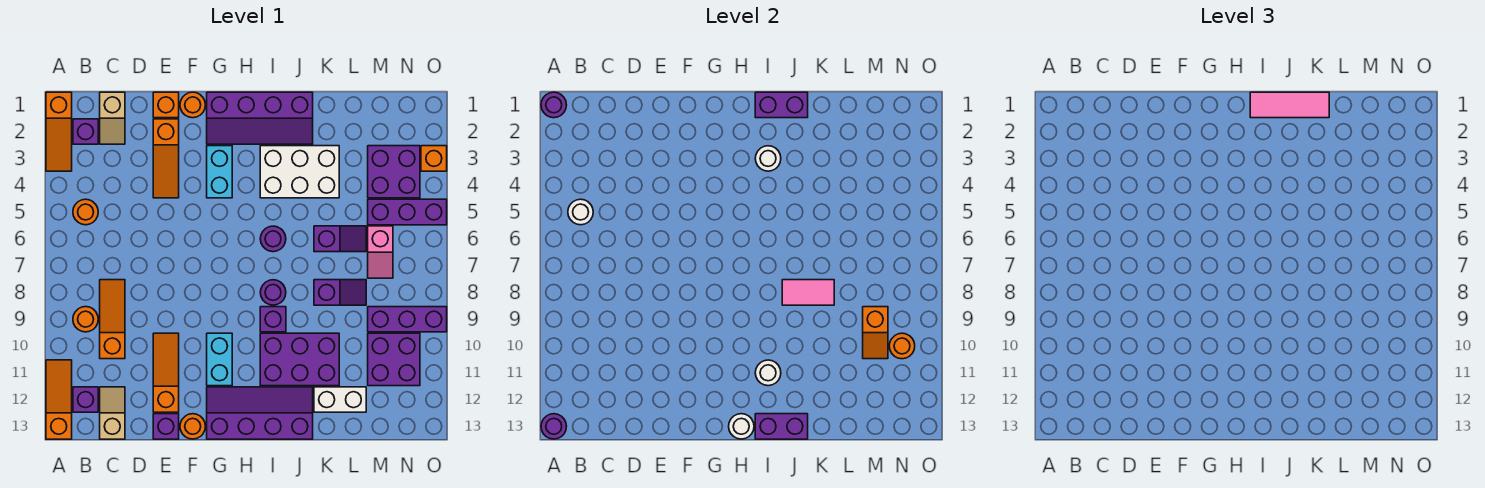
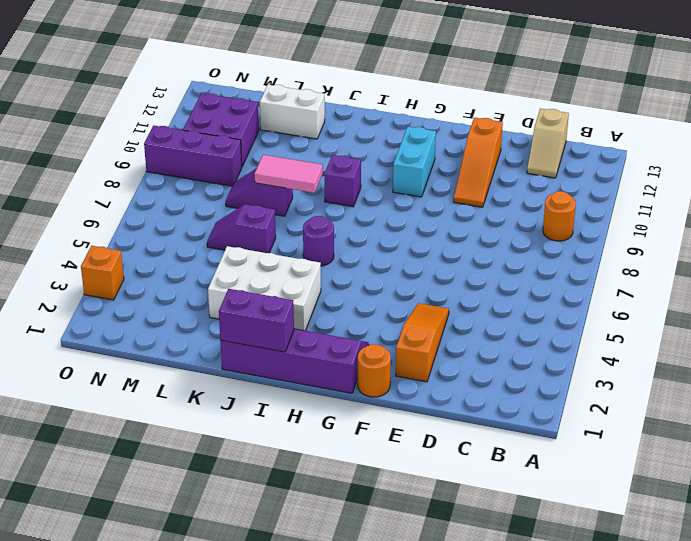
none -> orange slope A1:A3 level 1 top 1
none -> orange slope A11:A13 level 1 top 13
none -> purple brick B2 level 1
none -> orange round brick B5 level 1

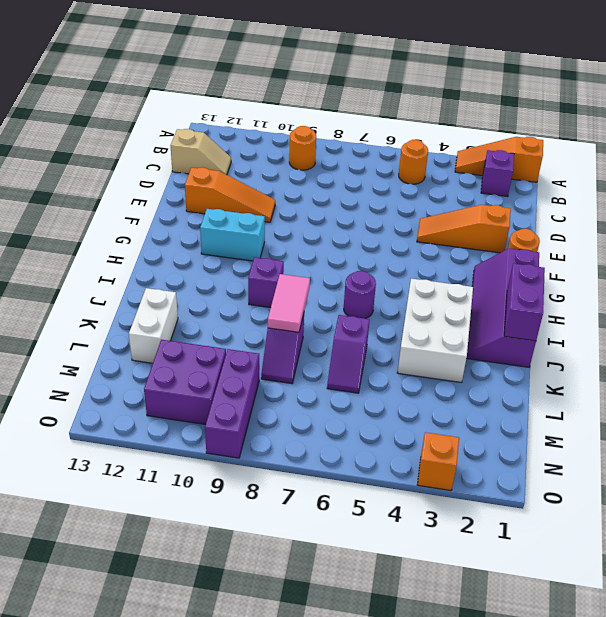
none -> orange slope A11:A13 level 1 top 13
none -> purple brick B12 level 1
none -> tan slope C1:C2 level 1 top 1
none -> orange slope C8:C10 level 1 top 10

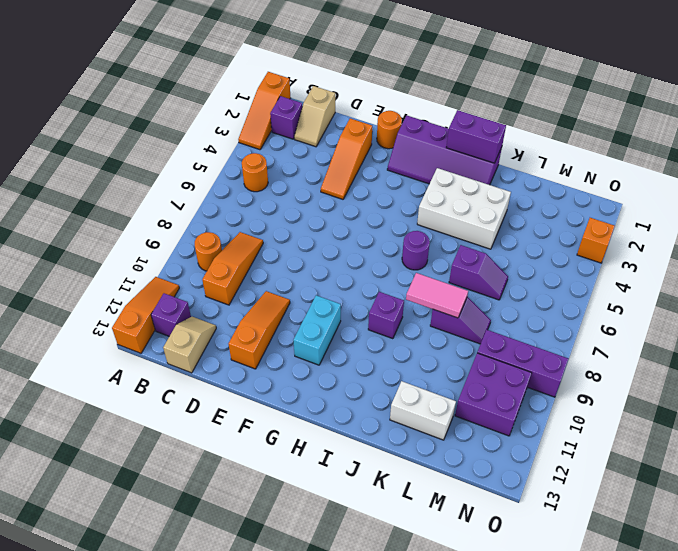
none -> orange brick E1 level 1
none -> purple brick E13 level 1
none -> orange round brick F13 level 1
none -> cyan brick G3:G4 level 1

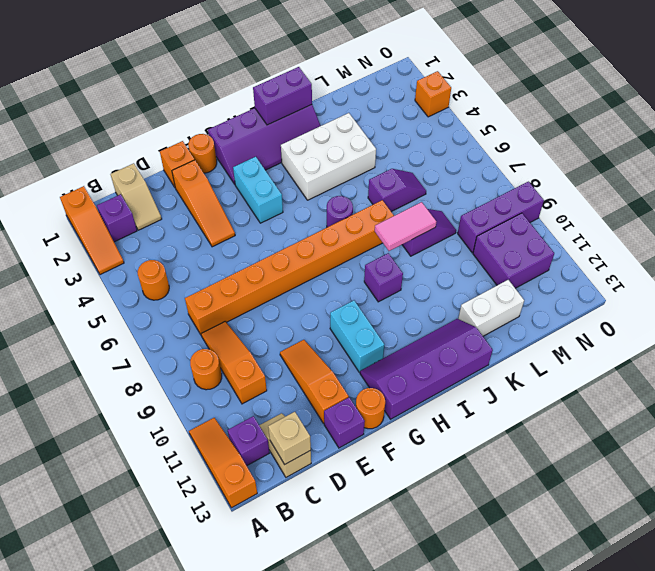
orange brick C7:J7 level 1 -> none
tan brick C13 level 2 -> none
none -> purple round brick I8 level 1
none -> purple brick I10:K11 level 1
none -> purple brick M3:N4 level 1
none -> purple brick M5:O5 level 1

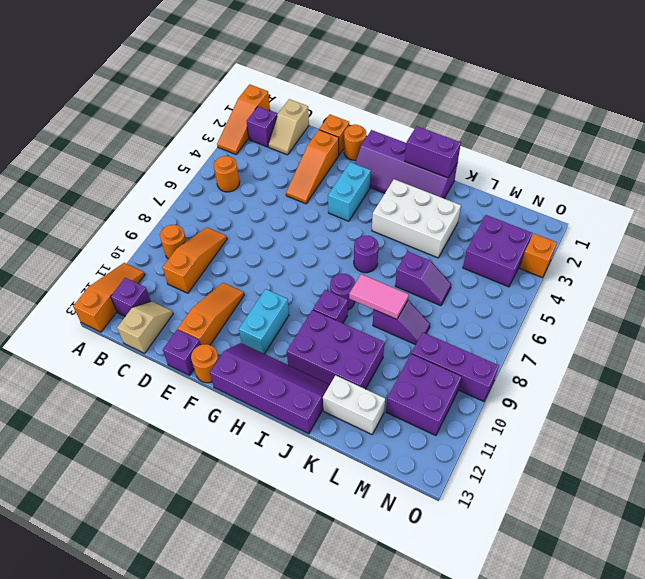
none -> purple brick M5:O5 level 1
none -> pink slope M6:M7 level 1 top 6
none -> purple round brick A1 level 2
none -> purple round brick A13 level 2

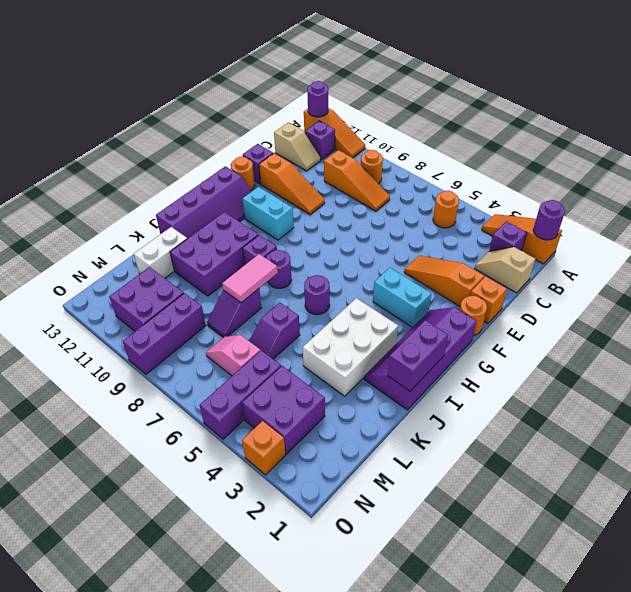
none -> white round brick B5 level 2
none -> white round brick H13 level 2
none -> white round brick I3 level 2
none -> white round brick I11 level 2

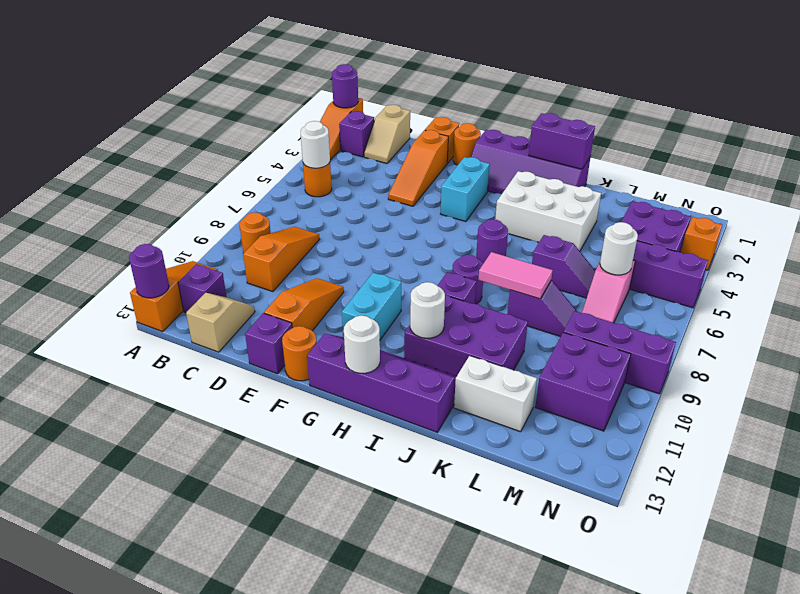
white round brick M6 level 2 -> white round brick I3 level 2
none -> purple brick I13:J13 level 2
none -> orange slope M9:M10 level 2 top 9
none -> orange round brick N10 level 2
none -> pink tile I1:K1 level 3

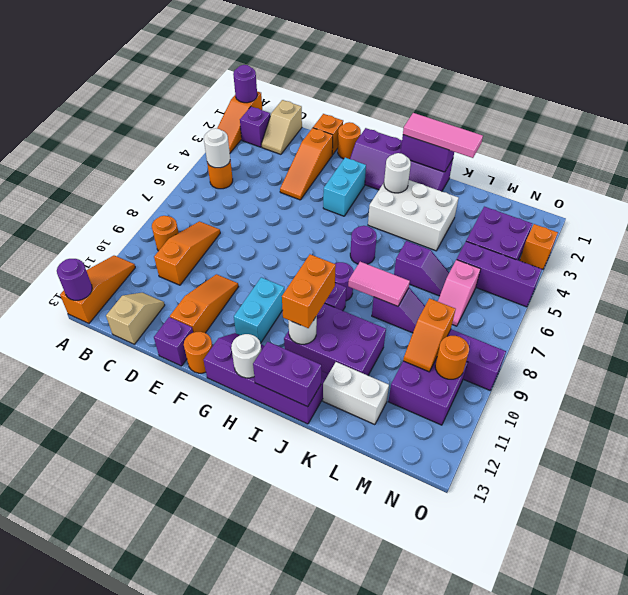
orange brick I10:I11 level 3 -> none
none -> purple brick B12 level 1

